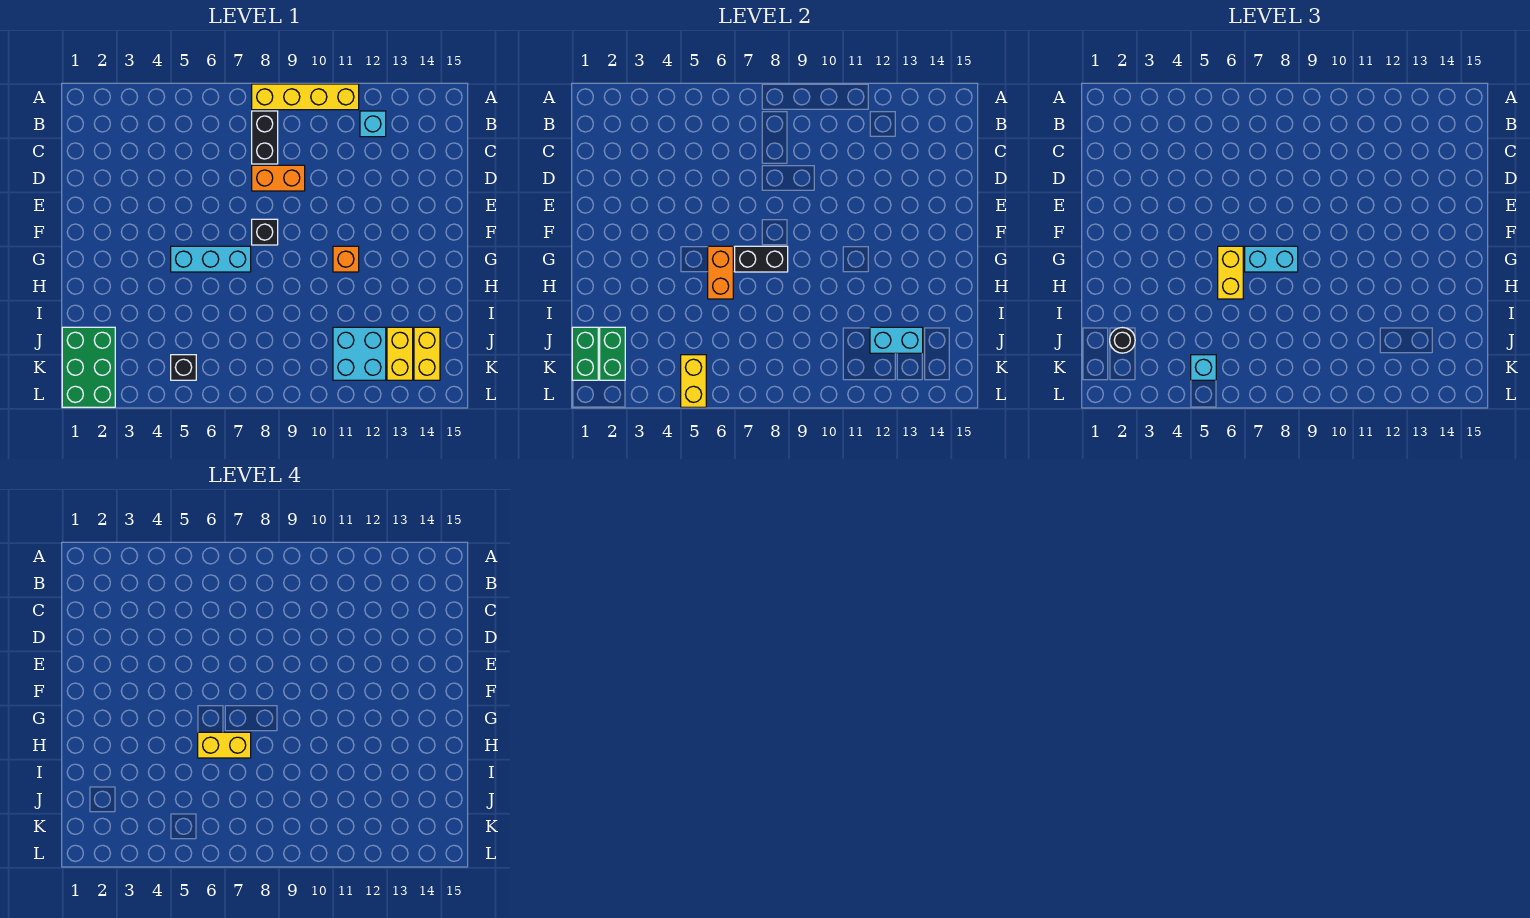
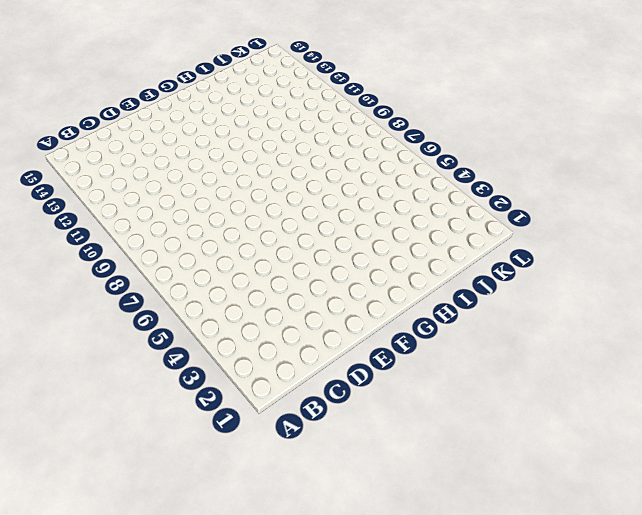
none -> yellow brick A8:A11 level 1
none -> black brick B8:C8 level 1
none -> cyan brick B12 level 1

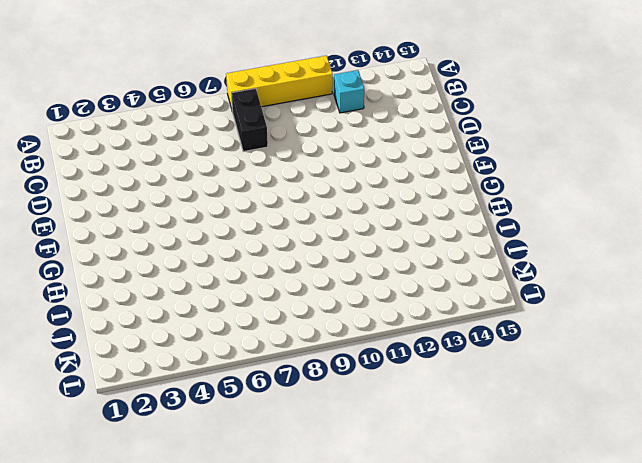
none -> orange brick D8:D9 level 1
none -> black brick F8 level 1
none -> cyan brick G5:G7 level 1

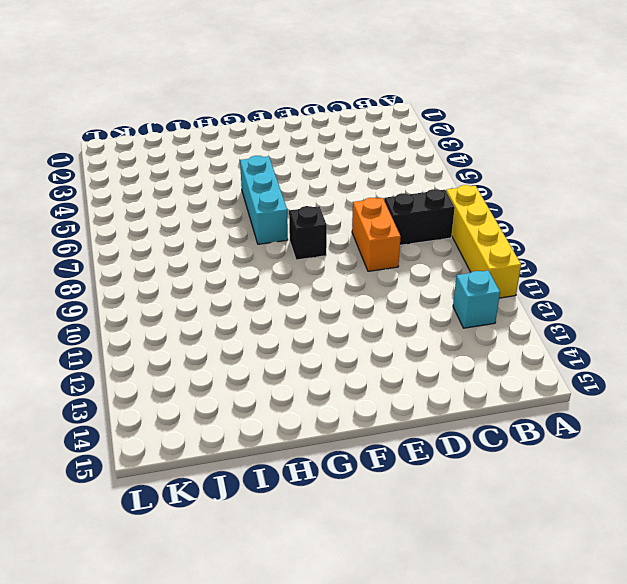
none -> orange brick G11 level 1
none -> green brick J1:L2 level 1
none -> cyan brick J11:K12 level 1

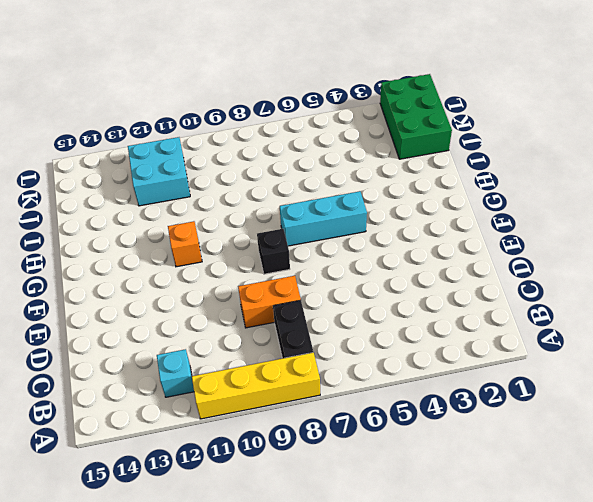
none -> yellow brick J13:K13 level 1
none -> yellow brick J14:K14 level 1
none -> black brick K5 level 1

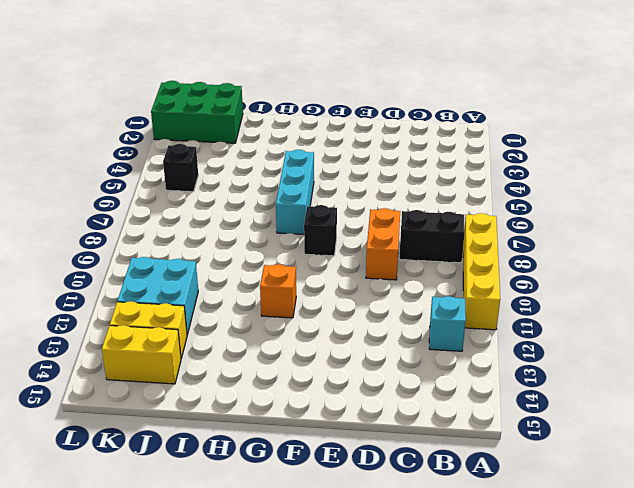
none -> orange brick G6:H6 level 2
none -> black brick G7:G8 level 2
none -> green brick J1:K1 level 2

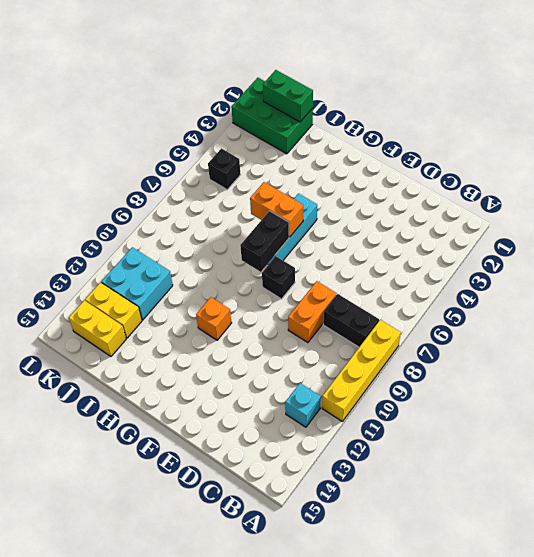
none -> green brick J2:K2 level 2
none -> cyan brick J12:J13 level 2
none -> yellow brick K5:L5 level 2

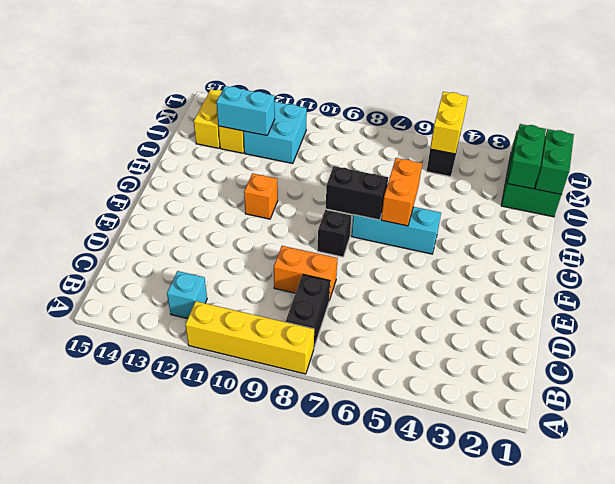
none -> yellow brick G6:H6 level 3
none -> cyan brick G7:G8 level 3
none -> black round brick J2 level 3

